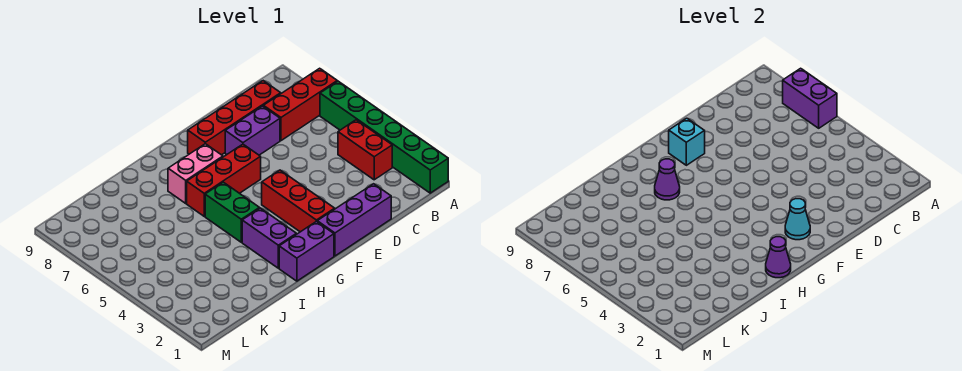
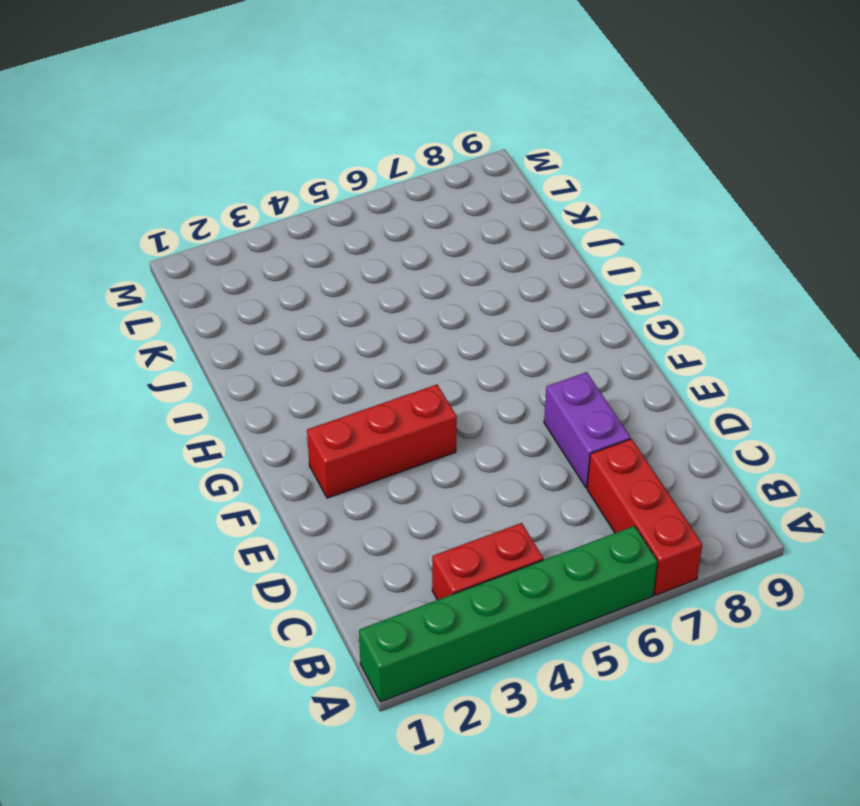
none -> red brick C8:F8 level 1
none -> purple brick D1:F1 level 1
none -> red brick F6:H6 level 1

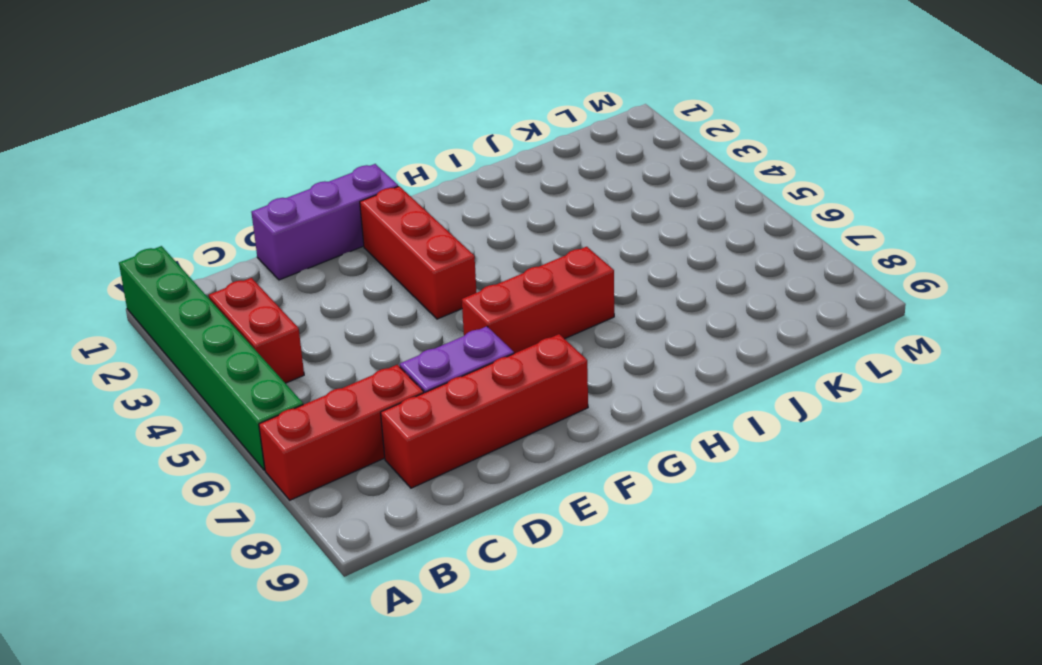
none -> purple brick G1:H1 level 1
none -> pink brick G7:H7 level 1
none -> purple brick H2:H3 level 1

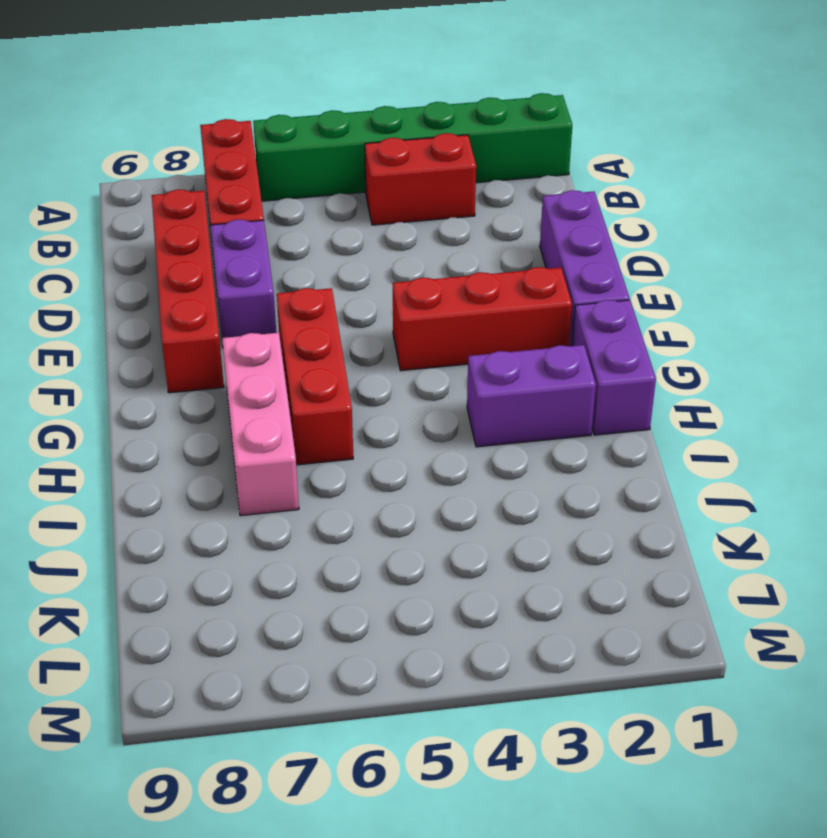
pink brick G7:I7 level 1 -> pink brick G7:H7 level 1
none -> green brick H4:H5 level 1
none -> purple brick A6:A7 level 2
none -> cyan cone F2 level 2

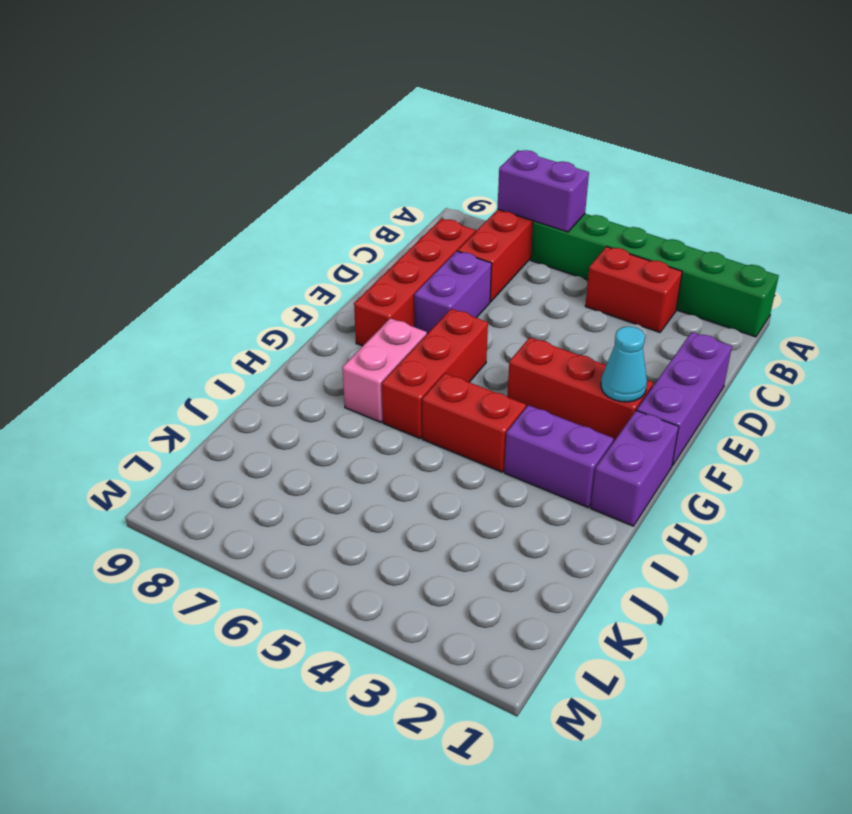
red brick H4:H5 level 1 -> green brick H4:H5 level 1
none -> cyan brick F8 level 2
none -> purple cone H1 level 2
none -> purple cone H7 level 2

